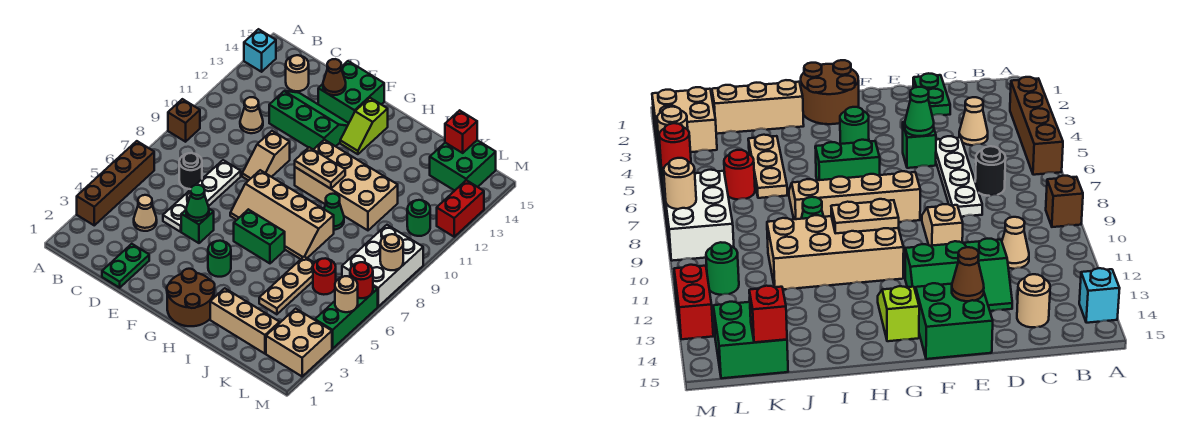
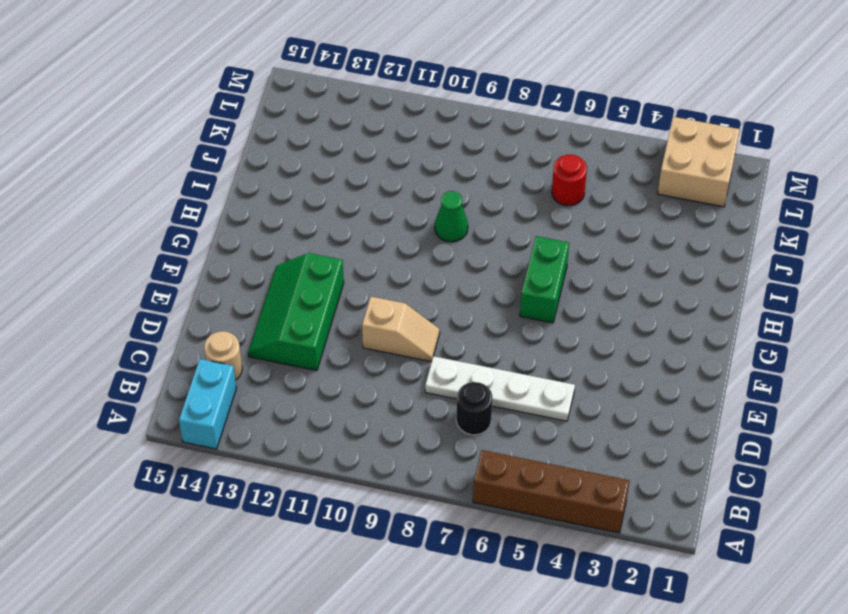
cyan brick A14:B14 level 1 -> cyan brick A14 level 1
none -> brown brick A9 level 1
none -> tan cone C4 level 1
none -> tan cone C11 level 1
none -> green plate D1:D2 level 1

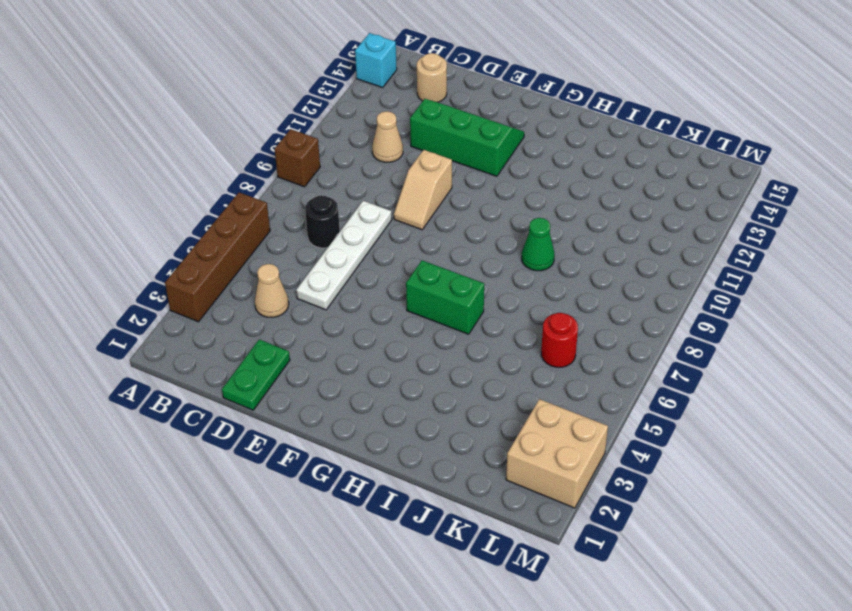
none -> green brick E5 level 1
none -> green brick E14:F15 level 1
none -> tan slope F7:I8 level 1 top 8
none -> brown round brick G1:H2 level 1

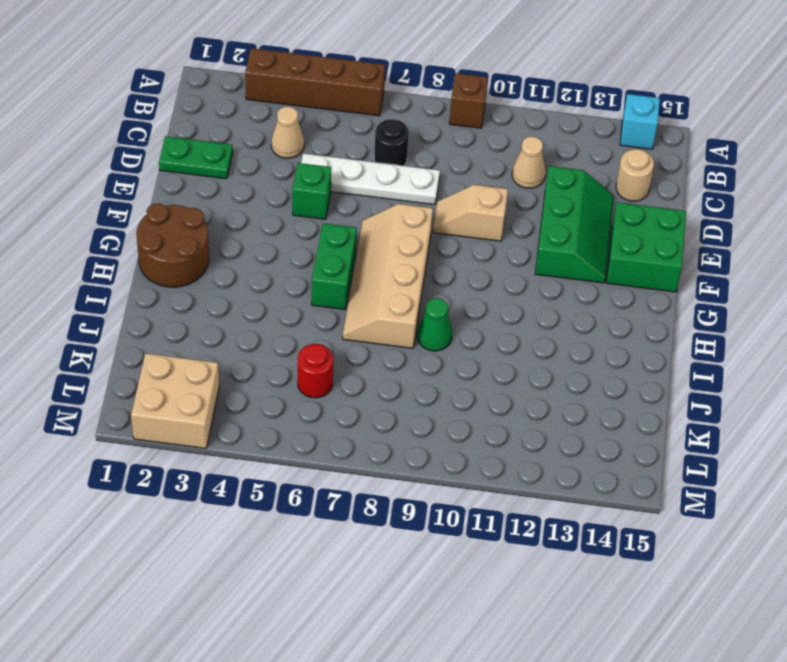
none -> green round brick G4 level 1
none -> tan brick G10:J11 level 1
none -> lime slope G13:G14 level 1 top 14
none -> tan brick I2:K2 level 1

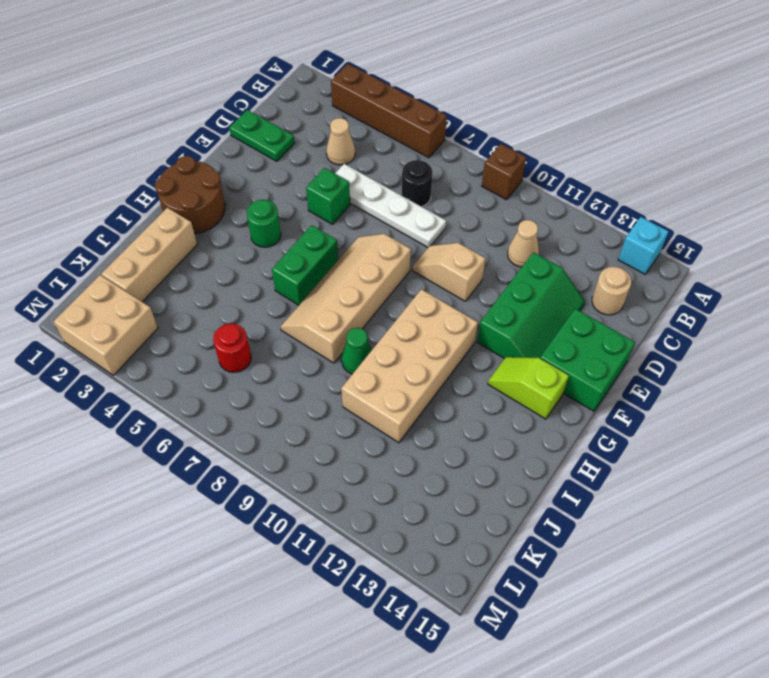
none -> tan plate J4:J6 level 1
none -> green brick K14:L15 level 1
none -> white brick L7:M9 level 1
none -> green round brick L11 level 1

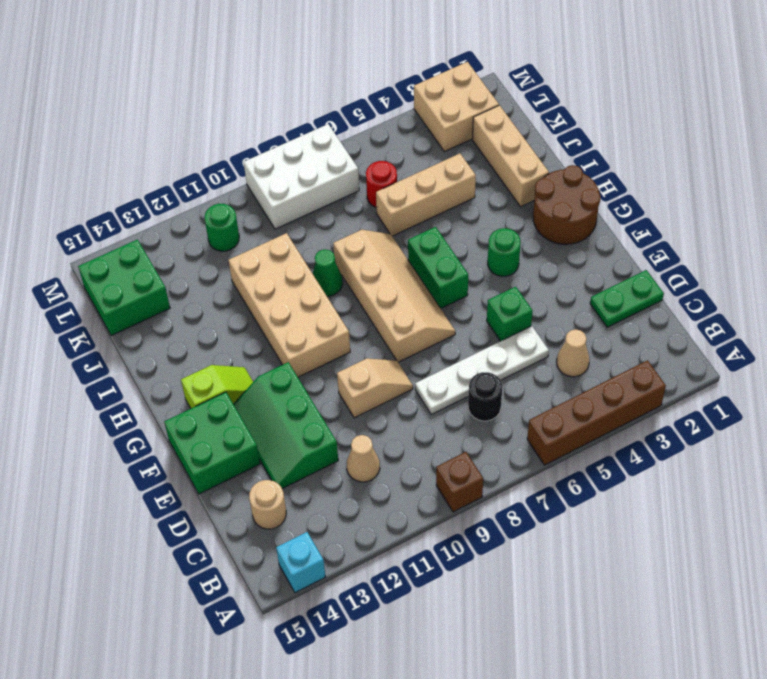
tan brick J4:J6 level 1 -> tan plate J4:J6 level 1
none -> green brick M4:M6 level 1
none -> red brick M12:M13 level 1
none -> green cone E5 level 2
none -> brown cone E14 level 2

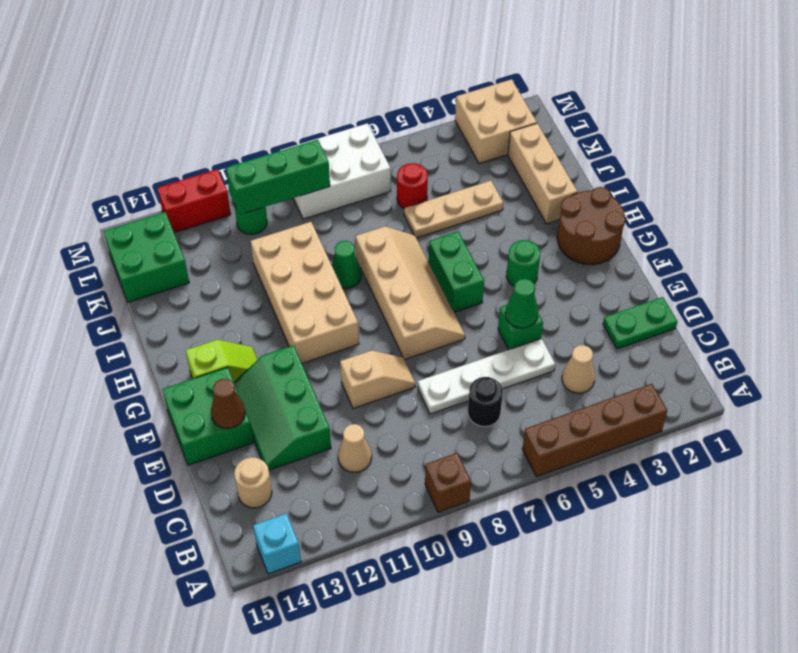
green brick L9:L11 level 2 -> green brick M4:M6 level 1
none -> tan plate G10:H10 level 2
none -> red brick K15 level 2
none -> tan round brick M5 level 2
none -> red round brick M6 level 2

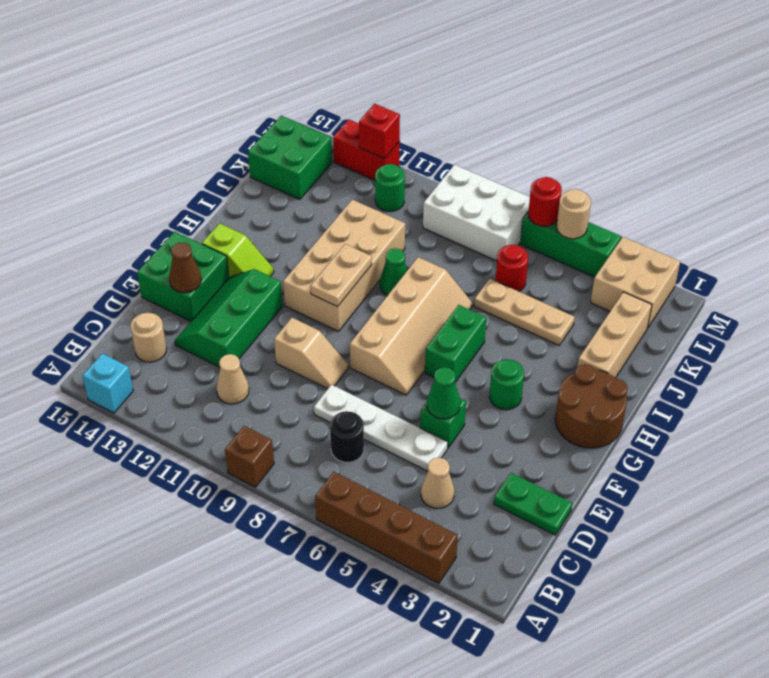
red brick M12 level 2 -> red brick K15 level 2
none -> tan round brick M8 level 2

